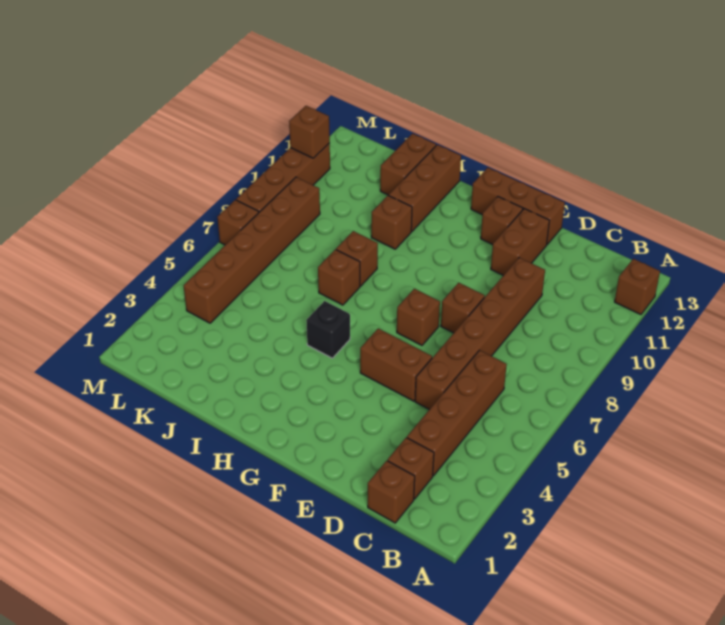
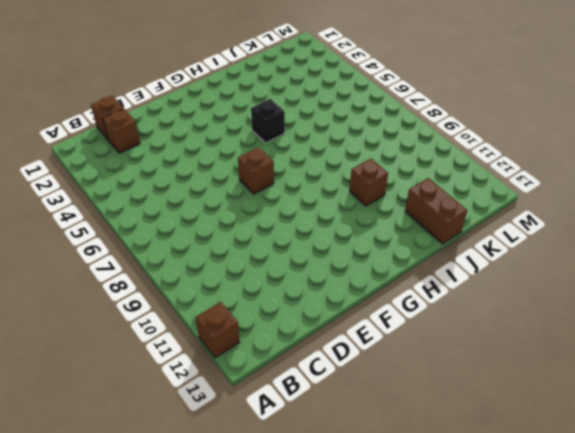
none -> brown brick C3:C6 level 1
none -> brown brick D5:D10 level 1
none -> brown brick E5:F5 level 1

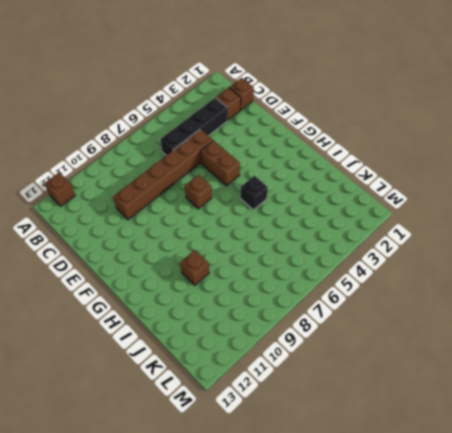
black brick C3:C6 level 1 -> brown brick C3:C6 level 1
none -> brown brick E8 level 1
none -> brown brick E11:E12 level 1
none -> brown brick E13:G13 level 1

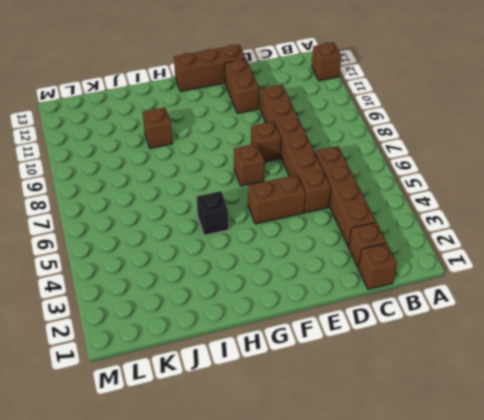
none -> brown brick F12 level 1
none -> brown brick I7 level 1
none -> brown brick I8 level 1

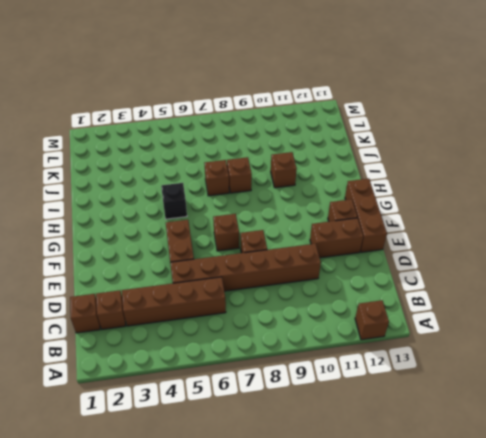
none -> brown brick I11:I13 level 1
none -> brown brick J12:J13 level 1
none -> brown brick L4:L9 level 1

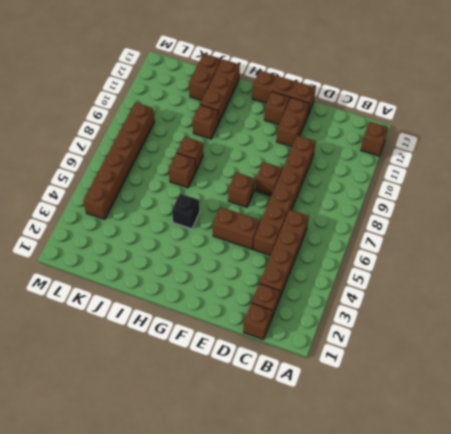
none -> brown brick M7 level 1
none -> brown brick M8:M11 level 1
none -> brown brick M11 level 2

